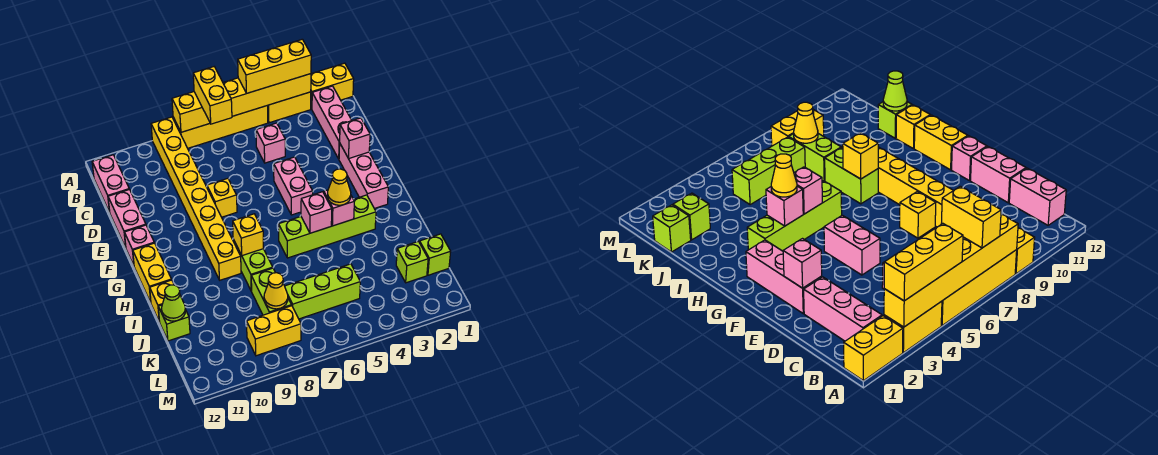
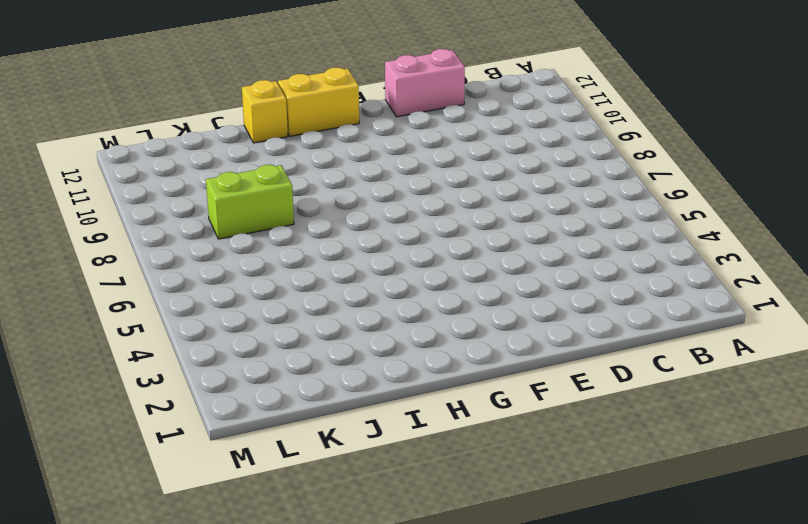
none -> yellow brick A1:A2 level 1
none -> yellow brick A3:A4 level 1
none -> yellow brick A5:A8 level 1
none -> yellow brick A9:H9 level 1

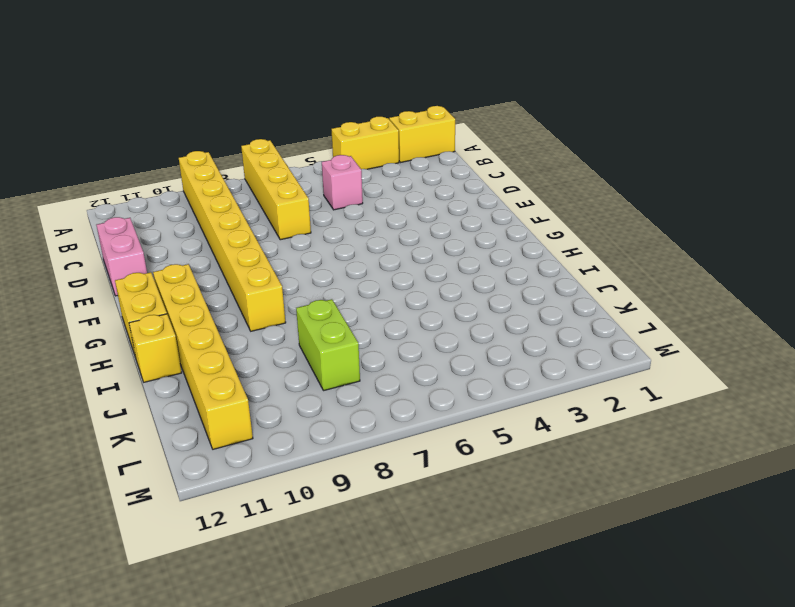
yellow brick A7:D7 level 1 -> yellow brick A5:A8 level 1
yellow brick G11:L11 level 1 -> yellow brick A3:A8 level 2
none -> pink brick B2:D2 level 1
none -> pink brick B12:C12 level 1
none -> pink brick E2:G2 level 1
none -> pink brick E5:F5 level 1

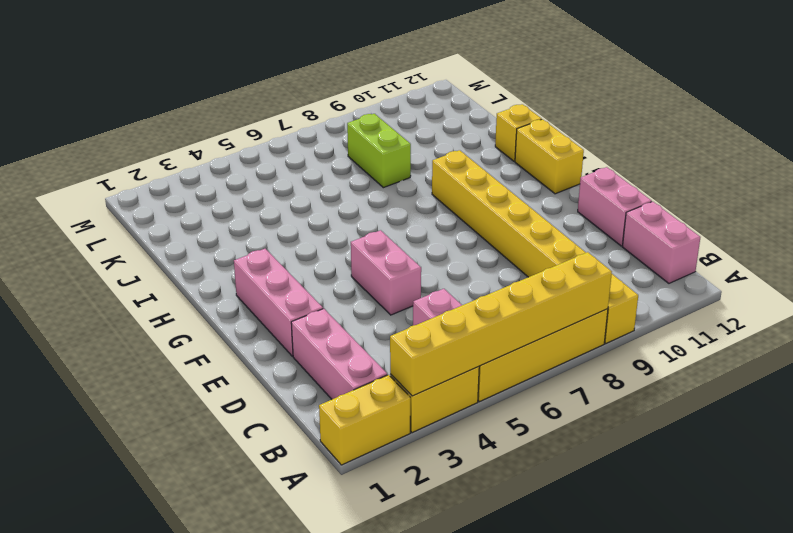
none -> yellow brick E8 level 1
none -> pink brick F12 level 1
none -> lime brick H3:H6 level 1
none -> lime brick H8:I8 level 1

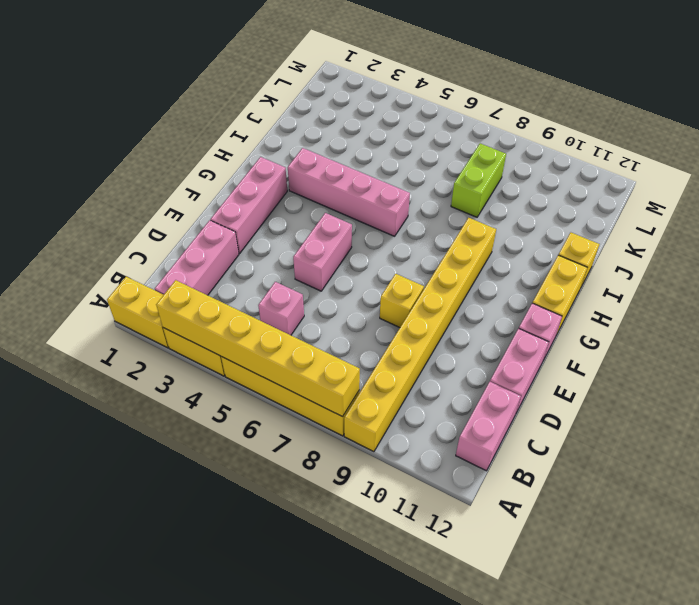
pink brick H3:H6 level 1 -> lime brick H3:H6 level 1
none -> lime brick H8:I8 level 1
none -> lime brick J12 level 1
none -> lime brick K1 level 1
none -> lime brick K2 level 1

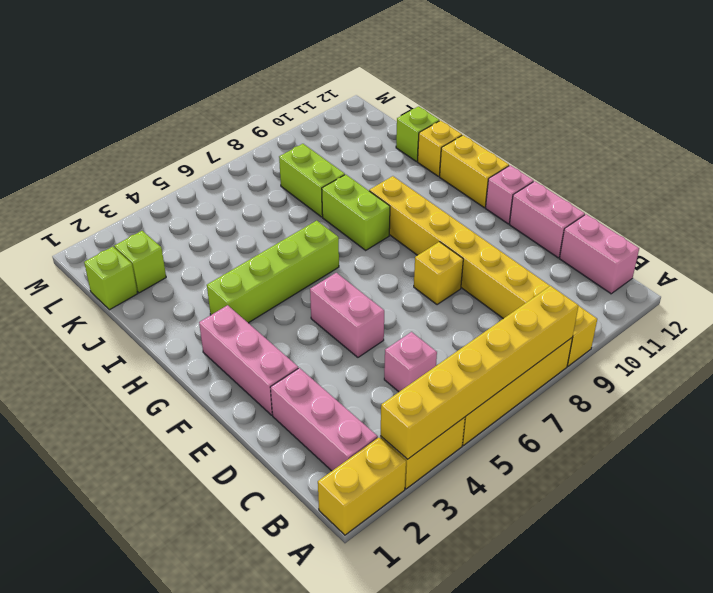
none -> lime brick K5:K7 level 1
none -> yellow brick L8:L9 level 1
none -> pink brick E2 level 2
none -> pink brick H4 level 2

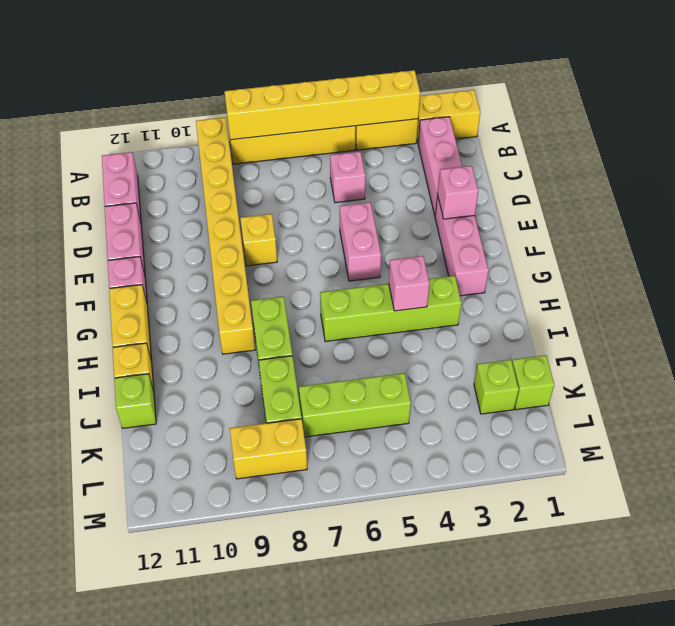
none -> pink brick H5 level 2
none -> yellow brick H8 level 2
none -> lime cone J12 level 2
none -> yellow cone K8 level 2

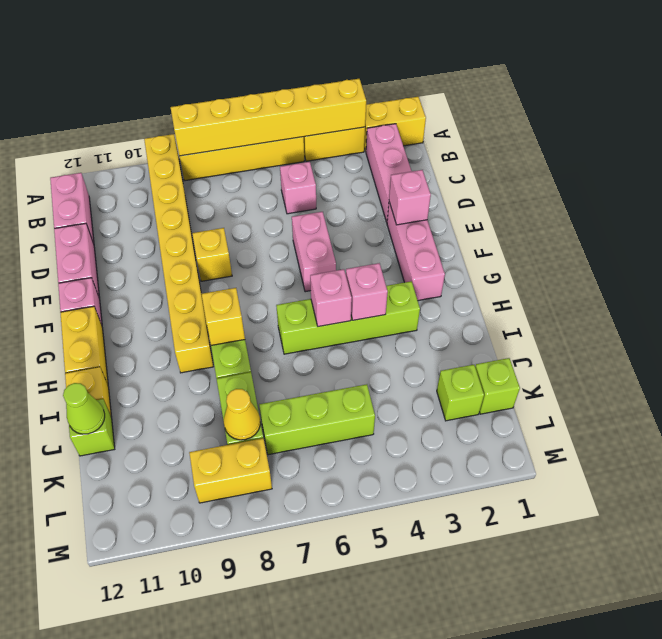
none -> yellow brick A3:A5 level 3
none -> yellow brick A7:B7 level 3
none -> yellow cone H4 level 3

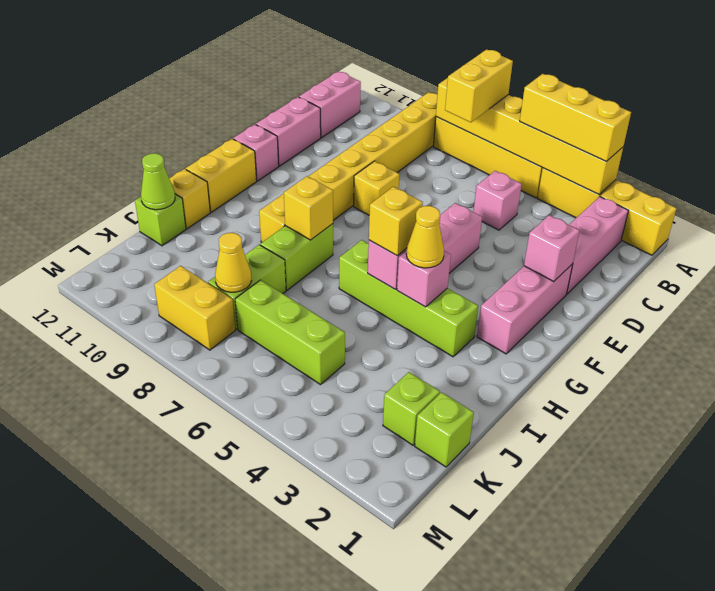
yellow brick H5 level 3 -> none

